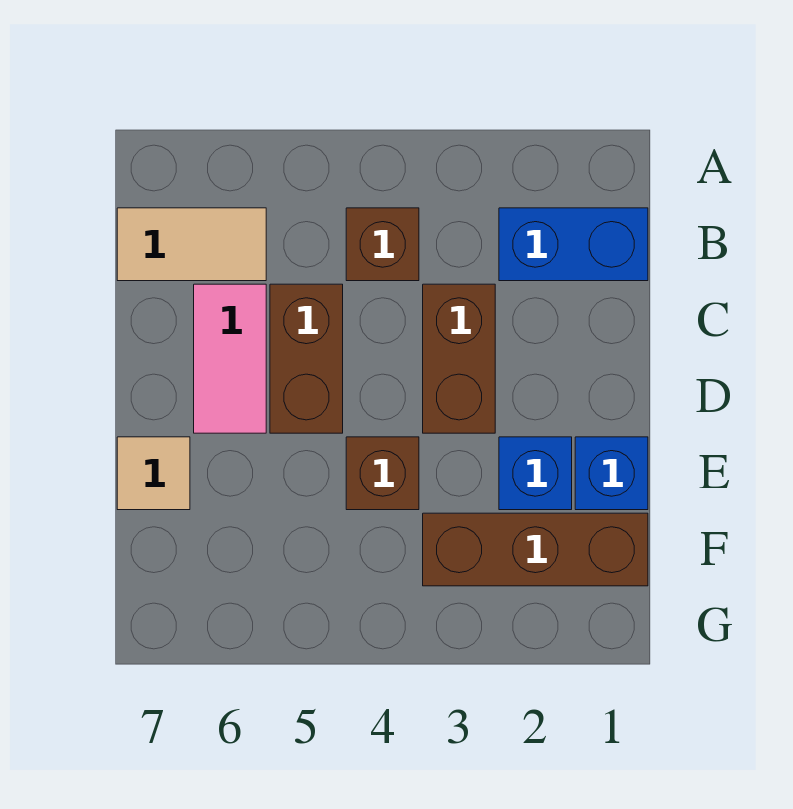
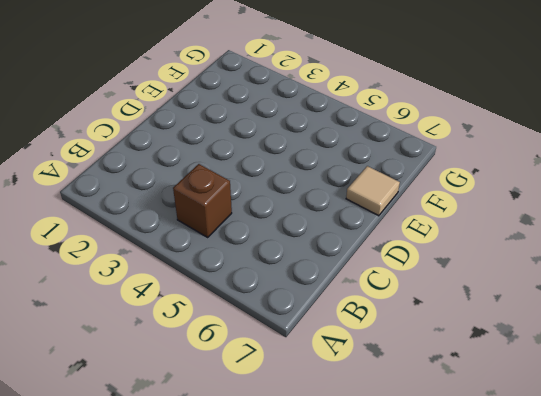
none -> blue brick B1:B2 level 1
none -> tan tile B6:B7 level 1

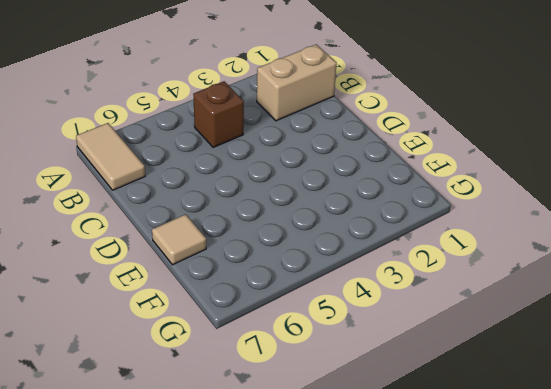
tan tile A7:B7 level 1 -> tan tile B6:B7 level 1
tan brick B1:B2 level 1 -> blue brick B1:B2 level 1
none -> brown brick C3:D3 level 1
none -> brown brick C5:D5 level 1

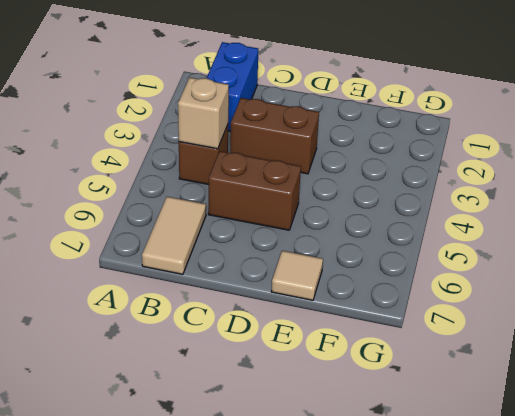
tan brick B4 level 2 -> none
none -> pink tile C6:D6 level 1
none -> blue brick E1 level 1

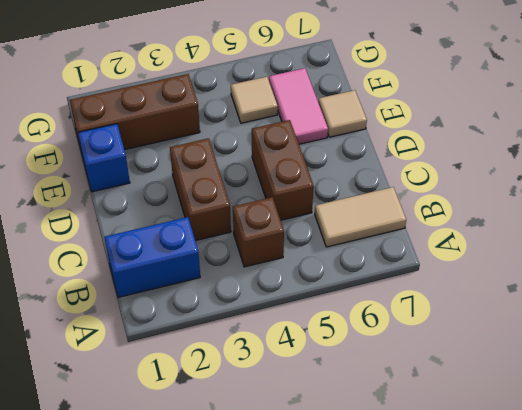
pink tile E6:F6 level 1 -> pink tile C6:D6 level 1
tan tile F5 level 1 -> none
none -> blue brick E2 level 1
none -> brown brick E4 level 1

